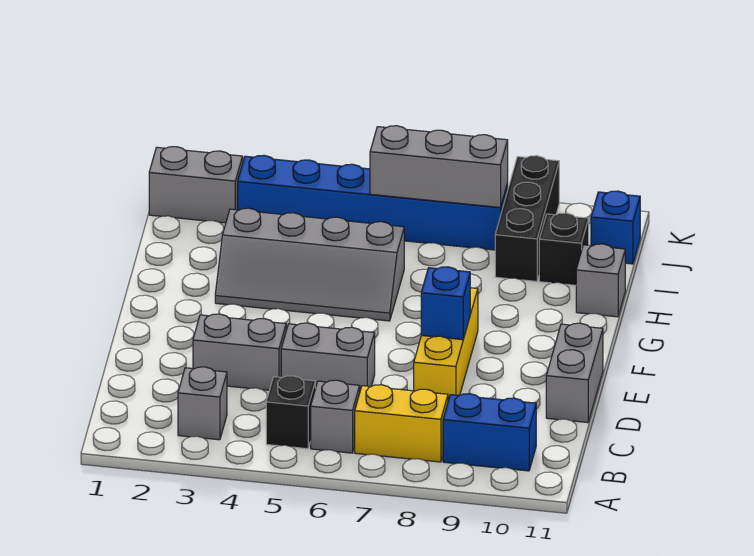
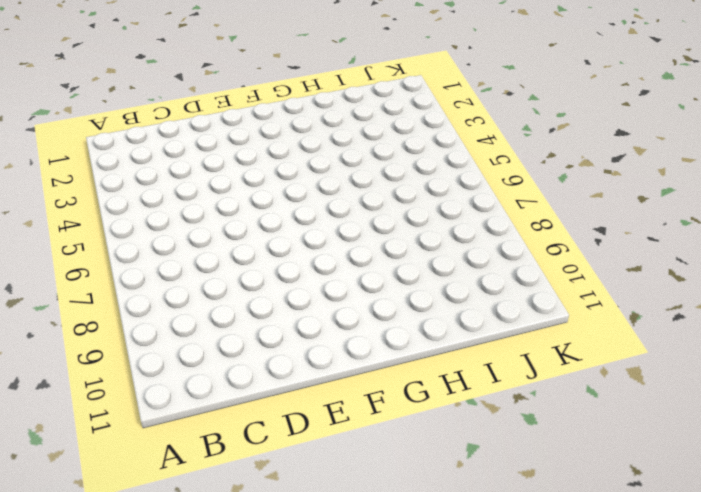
none -> grey brick B3 level 1
none -> black brick B5 level 1
none -> grey brick B6 level 1

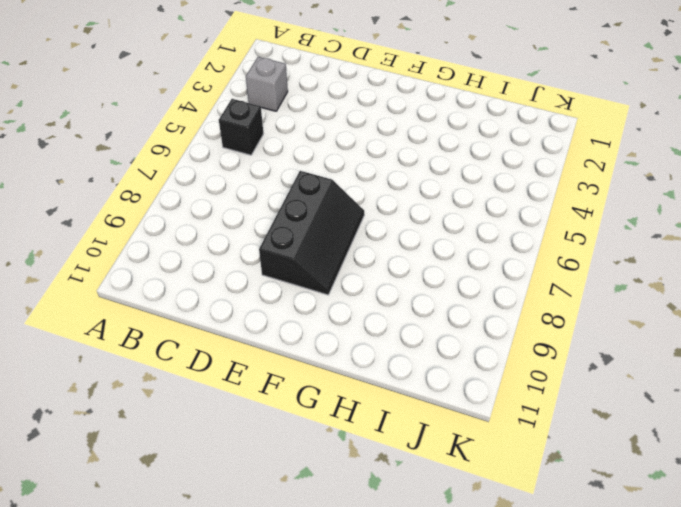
black slope E7:F9 level 1 top E -> yellow brick D8:F8 level 1
none -> grey brick B6 level 1
none -> yellow brick B7:B8 level 1
none -> blue brick B9:B10 level 1

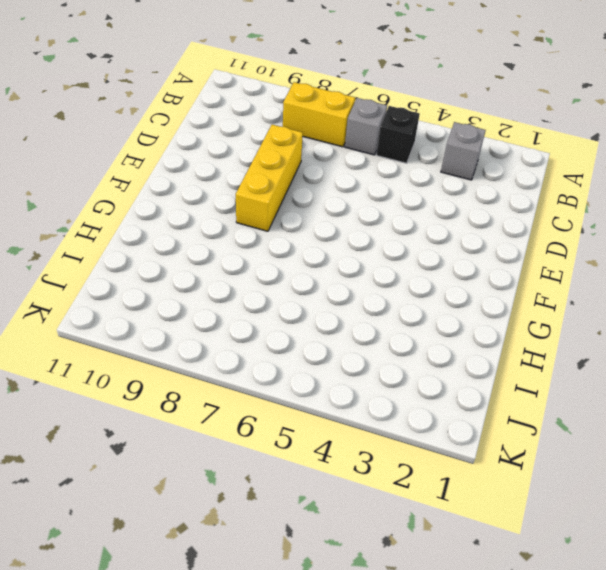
none -> blue brick B9:B10 level 1
none -> grey brick D3:D4 level 1
none -> grey brick D5:D6 level 1

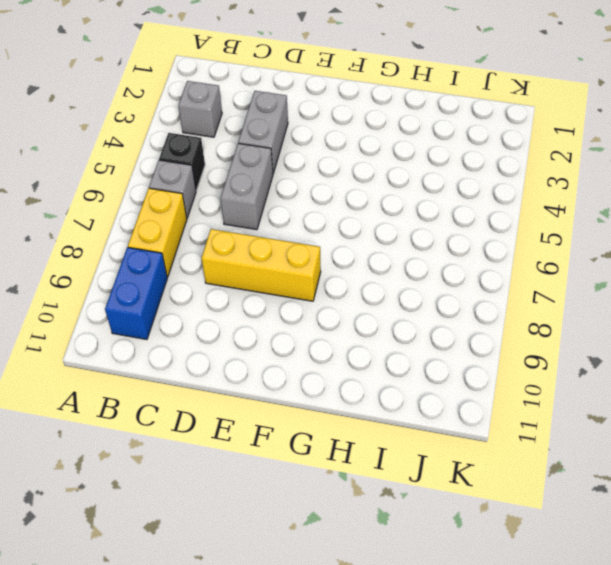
none -> grey brick D11:E11 level 1
none -> grey slope G3:H6 level 1 top H
none -> grey brick H11 level 1

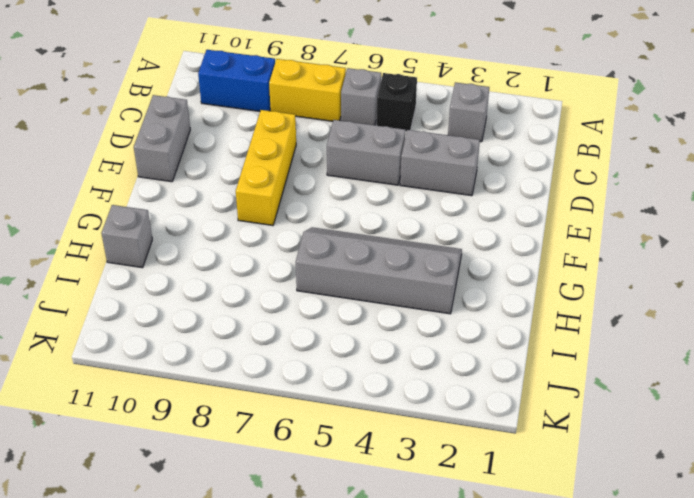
none -> black brick I9:K9 level 1
none -> black brick I10 level 1
none -> grey brick J1:J2 level 1

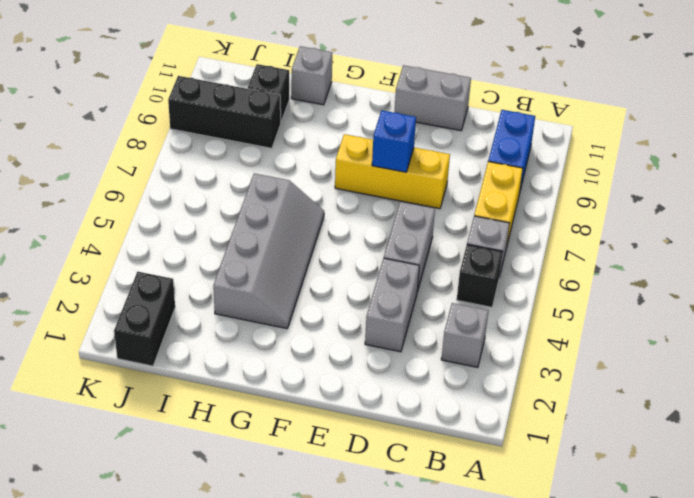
black brick J1:J2 level 1 -> grey brick J1:J2 level 1
none -> blue brick J3:J8 level 1
none -> blue brick J11 level 1
none -> grey brick J6:J8 level 2

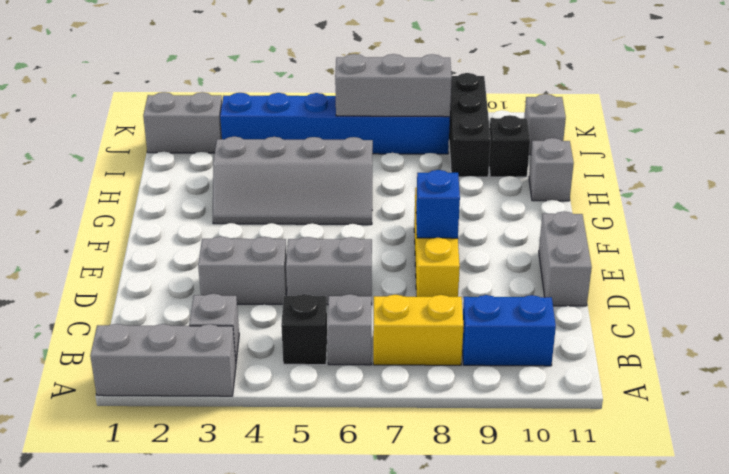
grey brick A1:A3 level 1 -> none
grey brick J11 level 1 -> blue brick J11 level 1

